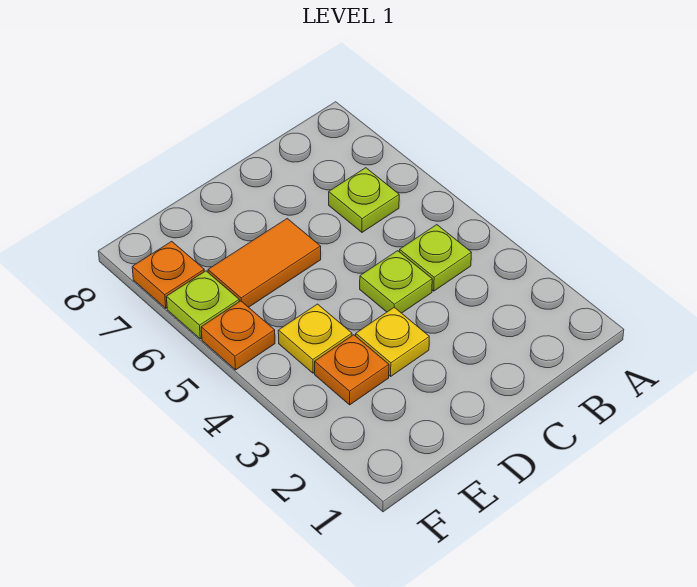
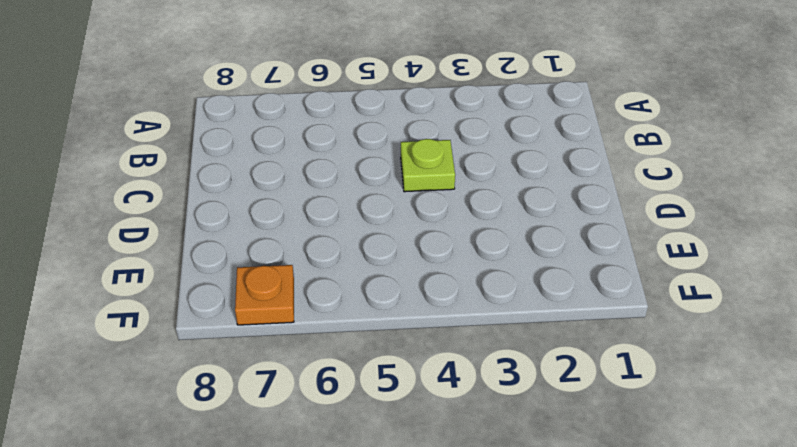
none -> lime plate B4 level 1
none -> lime plate B6 level 1

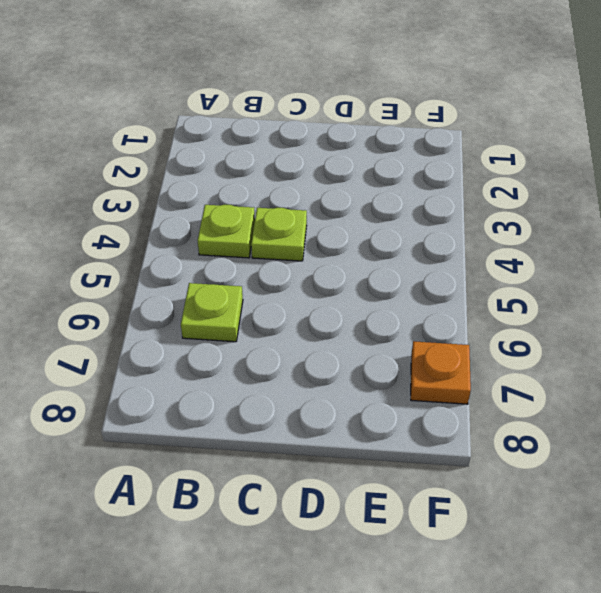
none -> yellow plate D3 level 1
none -> orange tile D6:E6 level 1

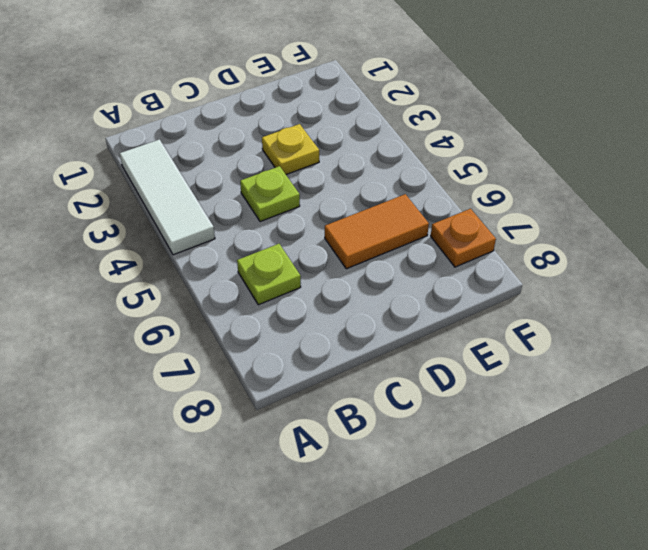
white tile A2:A4 level 1 -> none
none -> lime plate B4 level 1
none -> orange plate E3 level 1

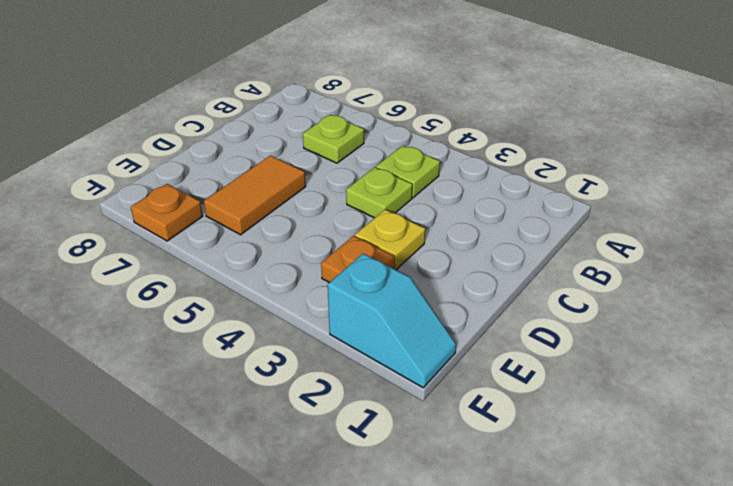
cyan slope F1:F2 level 1 top 2 -> none
none -> yellow plate E4 level 1
none -> orange plate F5 level 1

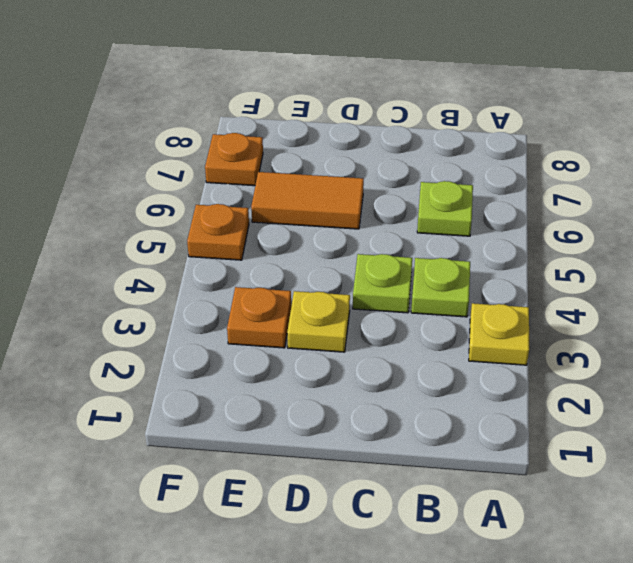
yellow plate A3 level 1 -> yellow plate E4 level 1
none -> lime plate F6 level 1

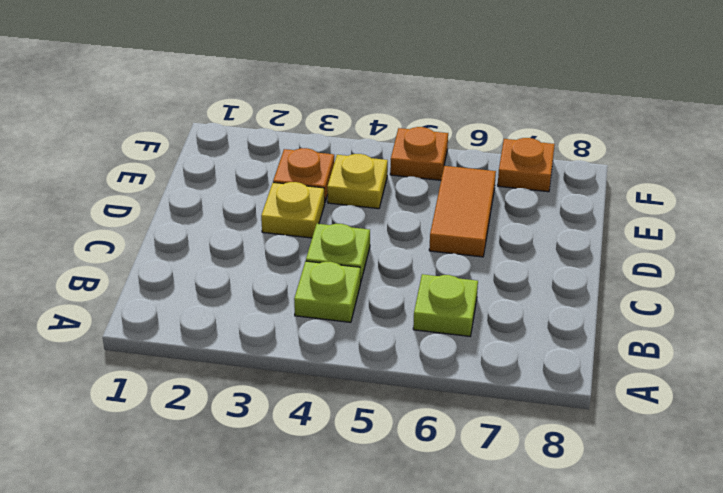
none -> lime plate F6 level 1

